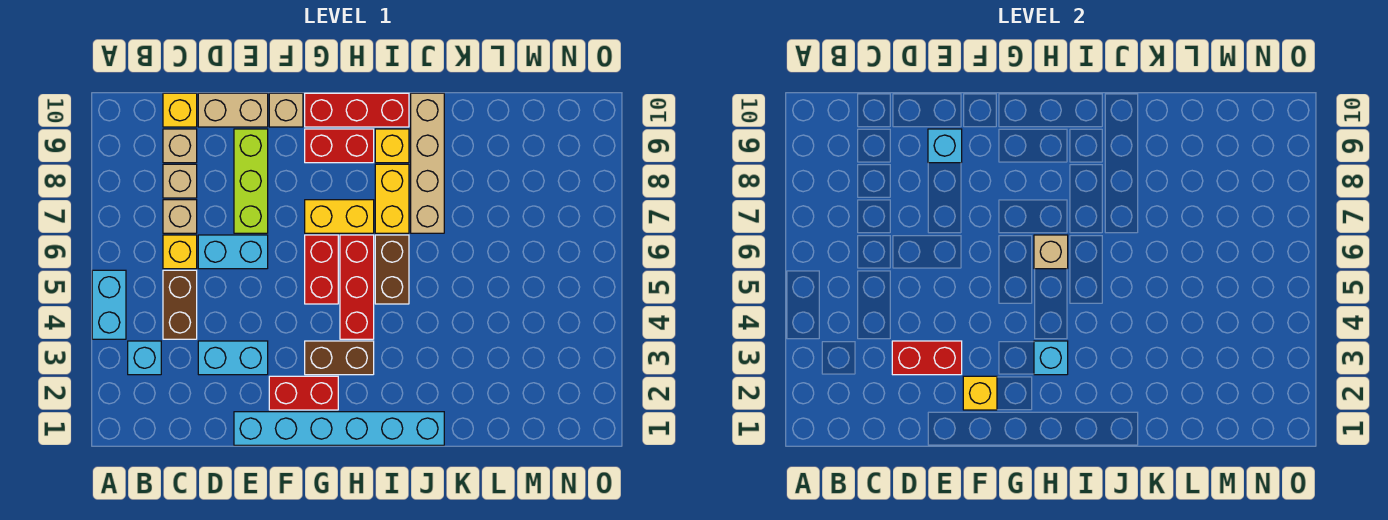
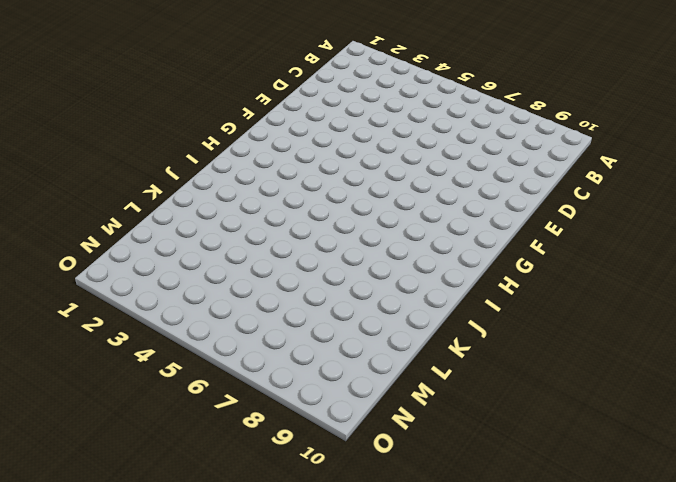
none -> cyan brick A4:A5 level 1
none -> cyan brick B3 level 1
none -> brown brick C4:C5 level 1
none -> yellow brick C6 level 1

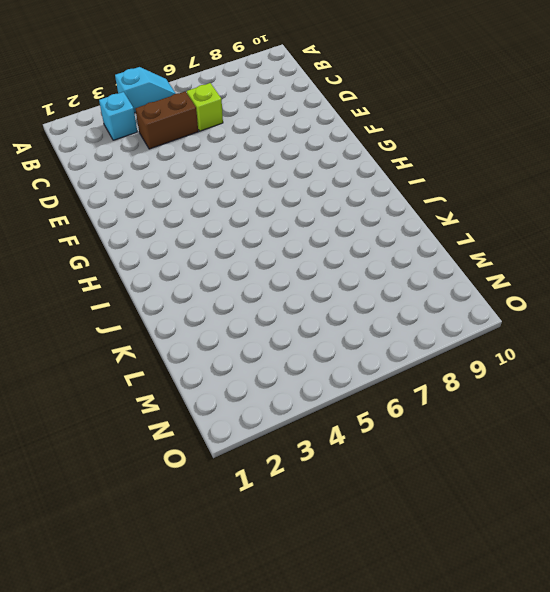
cyan slope A4:A5 level 1 top 4 -> cyan brick A4:A5 level 1
lime brick C6 level 1 -> yellow brick C6 level 1
none -> tan brick C7 level 1
none -> tan brick C8 level 1
none -> tan brick C9 level 1
none -> yellow brick C10 level 1

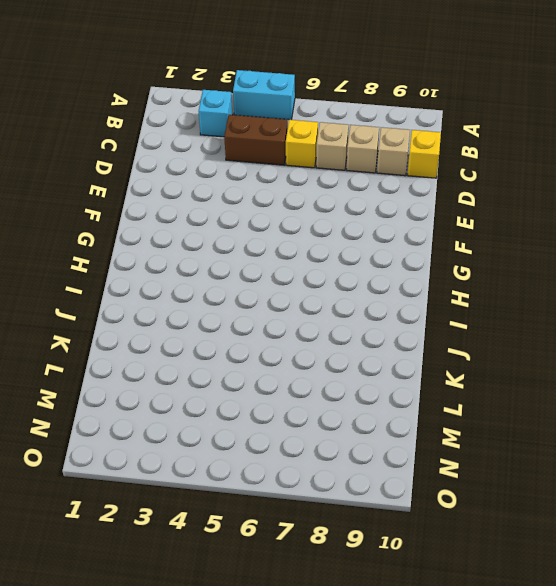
none -> cyan brick D3:E3 level 1
none -> cyan brick D6:E6 level 1
none -> tan brick D10:E10 level 1
none -> cyan brick E1:J1 level 1

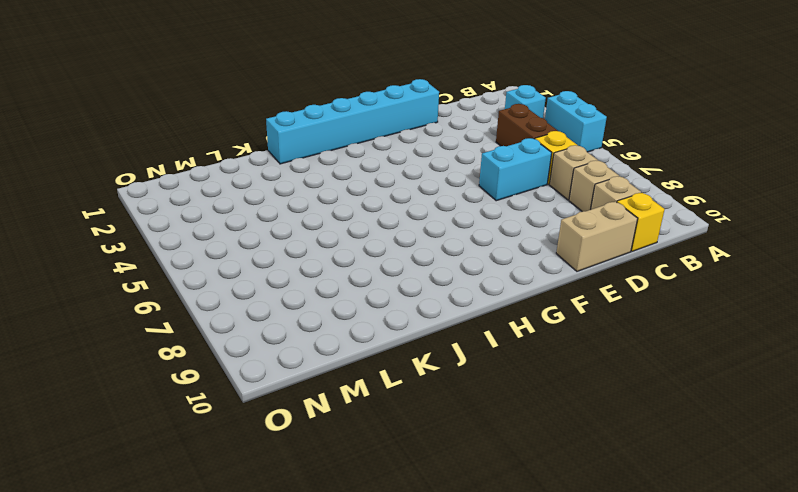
none -> cyan brick D3:E3 level 1
none -> lime brick E7:E9 level 1
none -> red brick F2:G2 level 1
none -> tan brick F10 level 1

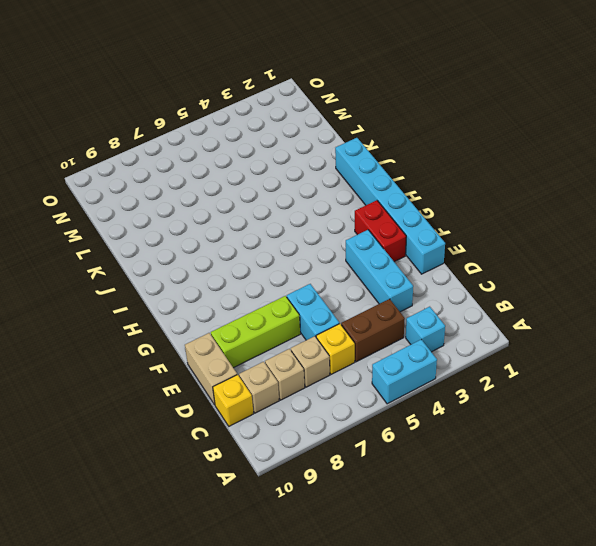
cyan brick D3:F3 level 1 -> cyan brick D3:E3 level 1
none -> tan brick F10 level 1
none -> brown brick G3:H3 level 1
none -> red brick G5:G6 level 1
none -> yellow brick G7:H7 level 1

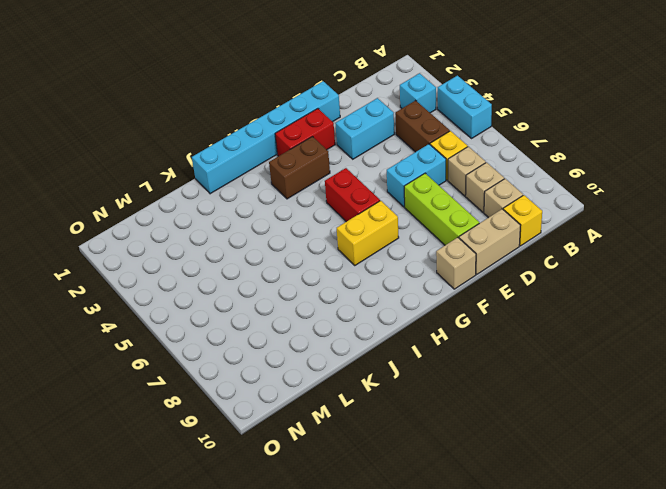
none -> red brick G9:H9 level 1
none -> red brick G10:I10 level 1
none -> red brick H4:H6 level 1
none -> brown brick I5:I6 level 1

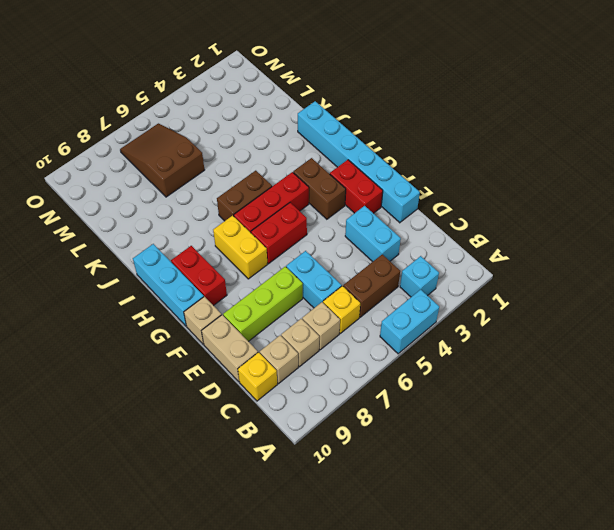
cyan brick G10:I10 level 1 -> red brick G10:I10 level 1
brown slope L6:N7 level 1 top L -> none
none -> yellow brick I7:I8 level 1
none -> yellow brick I9 level 1
none -> tan brick J7:J10 level 1
none -> red brick D3:E3 level 2

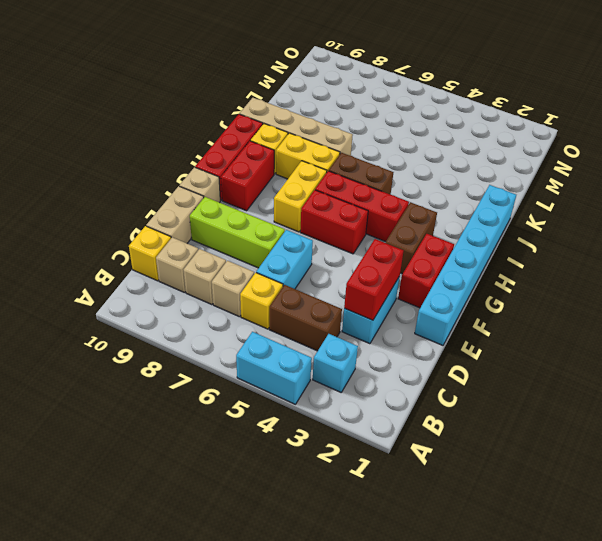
none -> cyan brick E9 level 2
none -> yellow brick F2 level 2
none -> cyan brick H3 level 2
none -> tan brick H6 level 2

